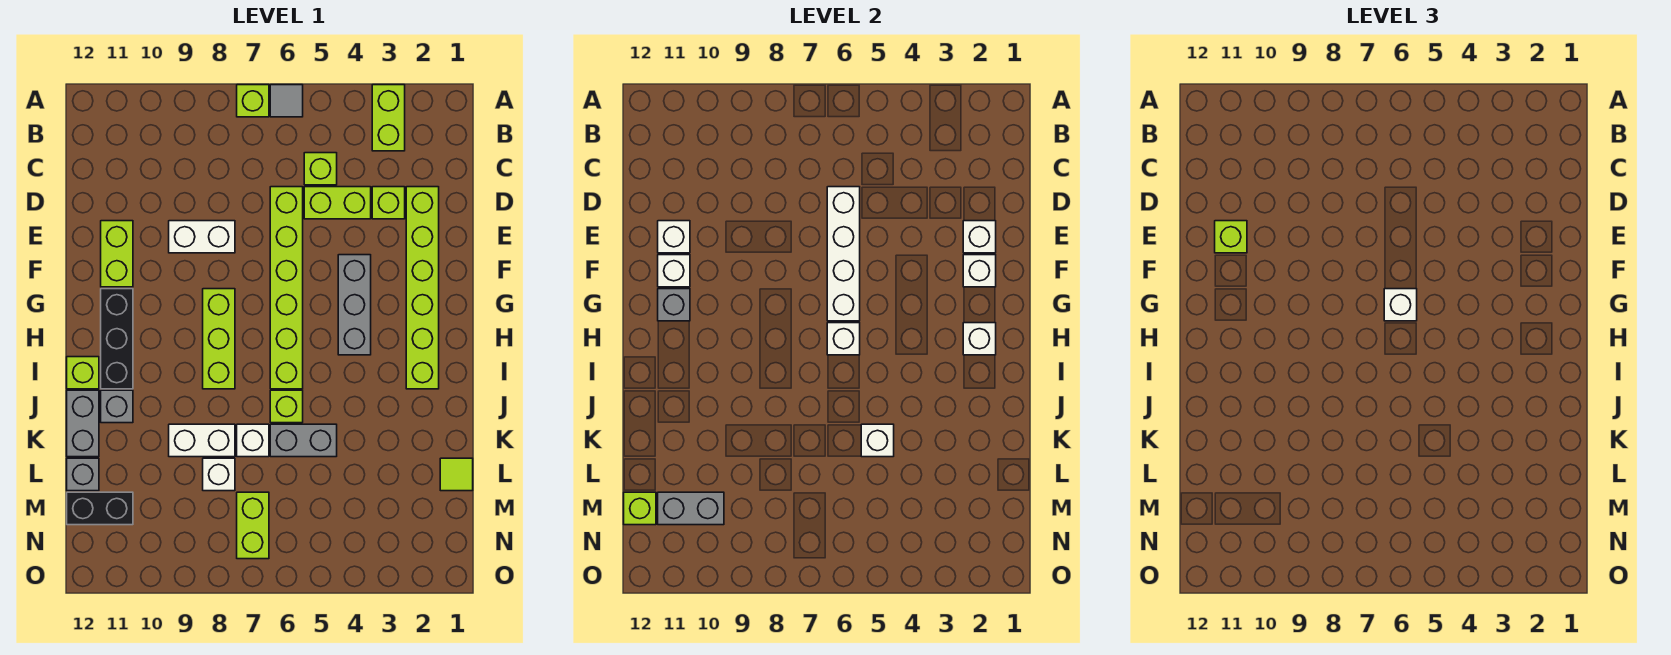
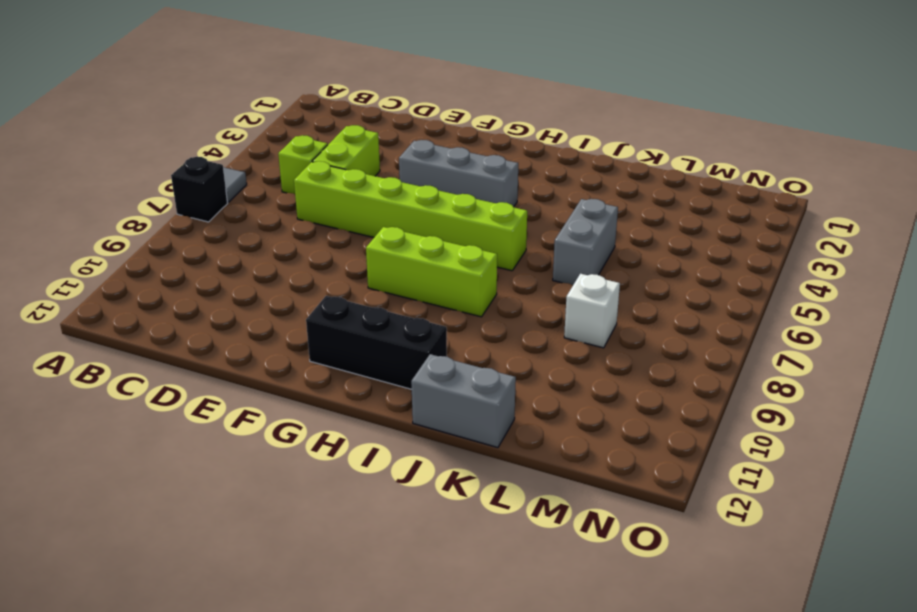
black brick A7 level 1 -> lime brick A7 level 1
none -> lime brick A3:B3 level 1
none -> lime brick D2:I2 level 1
none -> lime brick D3 level 1
none -> white brick E8:E9 level 1

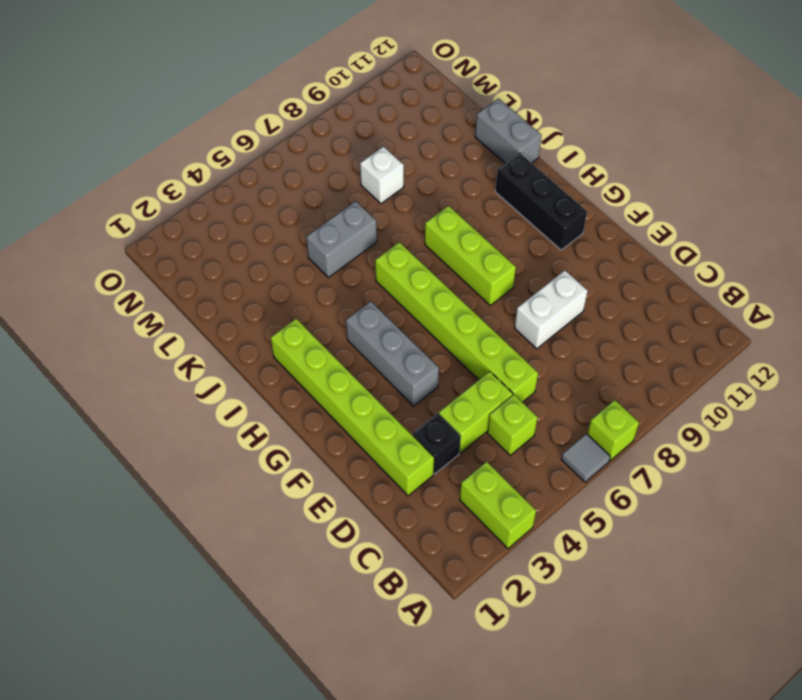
black brick D3 level 1 -> lime brick D3 level 1
none -> lime brick E11:F11 level 1
none -> lime brick I12 level 1
none -> lime brick J6 level 1
none -> grey brick J11 level 1

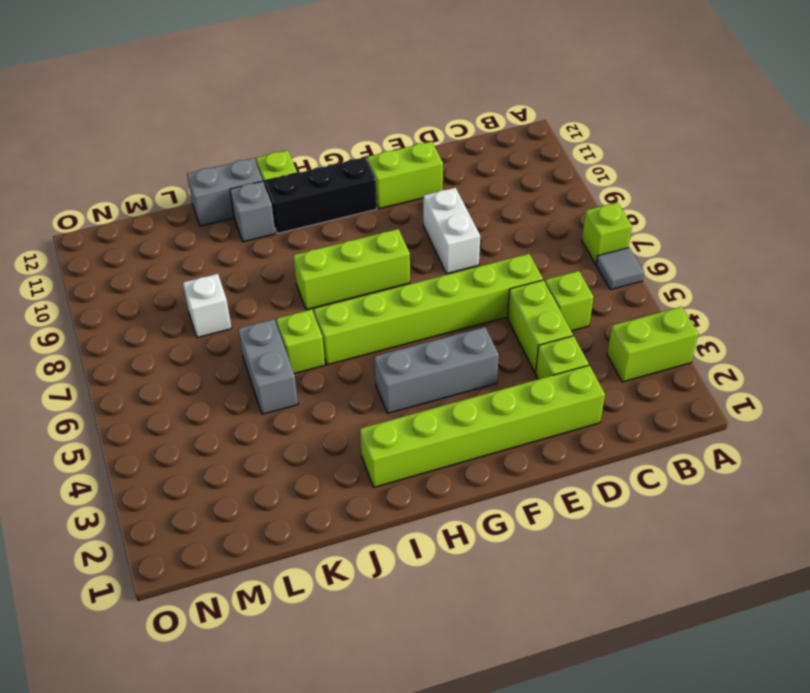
none -> white brick K7 level 1
none -> white brick K8:K9 level 1
none -> lime tile L1 level 1
none -> grey brick L12 level 1

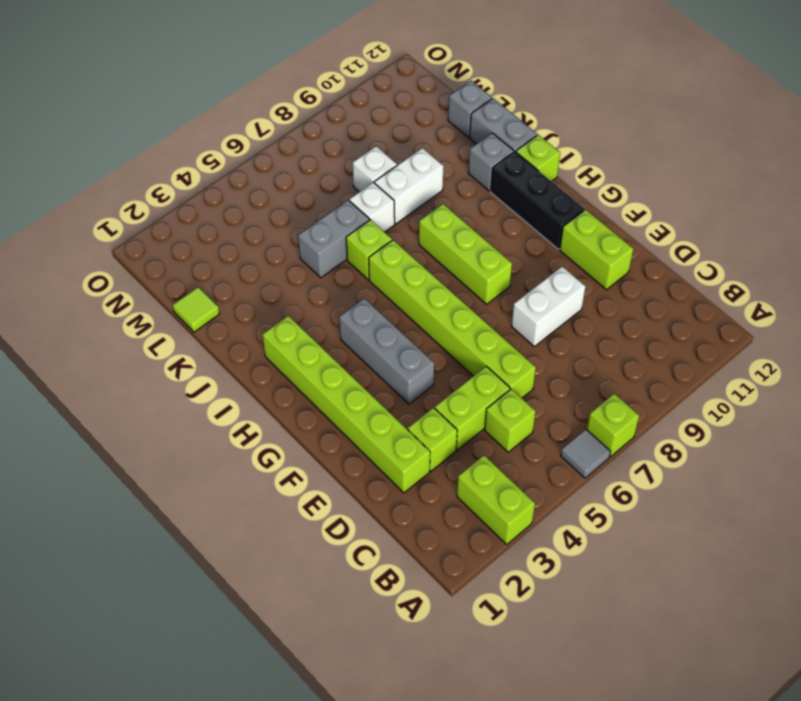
none -> lime brick M7:N7 level 1
none -> black brick M11:M12 level 1
none -> white brick D6:G6 level 2
none -> white brick E2 level 2

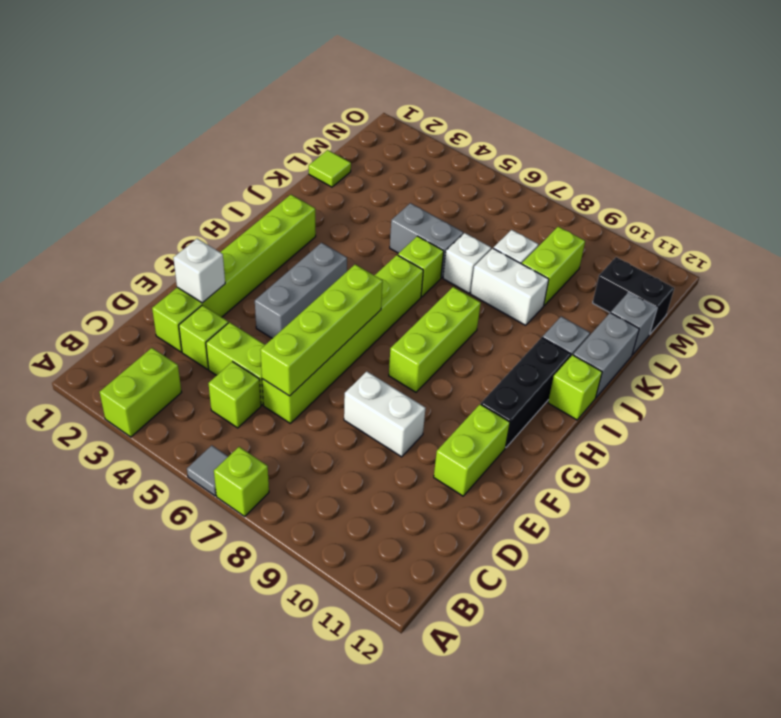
lime brick D6:G6 level 2 -> white brick D6:G6 level 2
lime brick L9:M9 level 1 -> lime brick M7:N7 level 1
none -> white brick E11 level 2
none -> white brick F2 level 2
none -> white brick F11 level 2
none -> grey brick G11 level 2

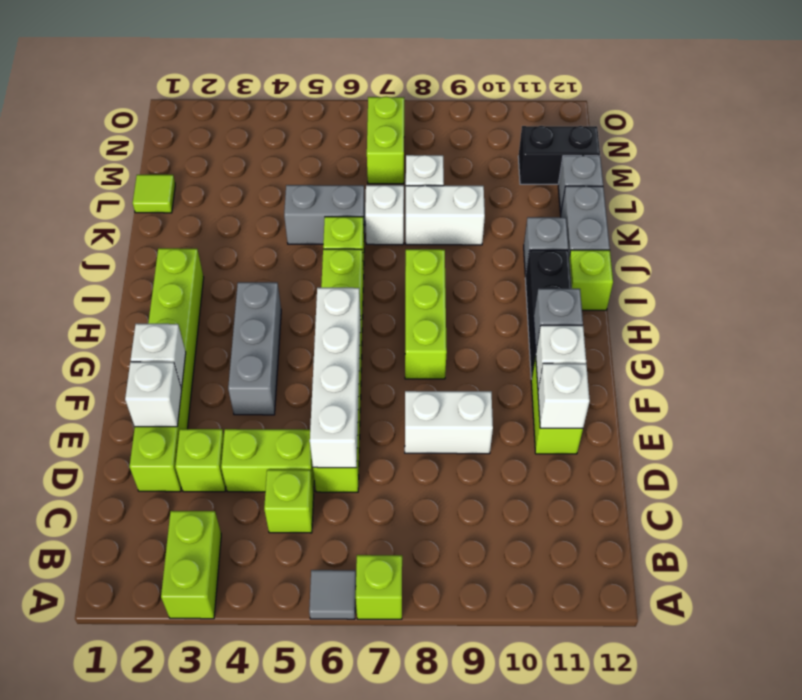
none -> white brick H2 level 2
none -> white brick H6 level 2
none -> white brick K5 level 2
none -> grey brick M10:M11 level 2

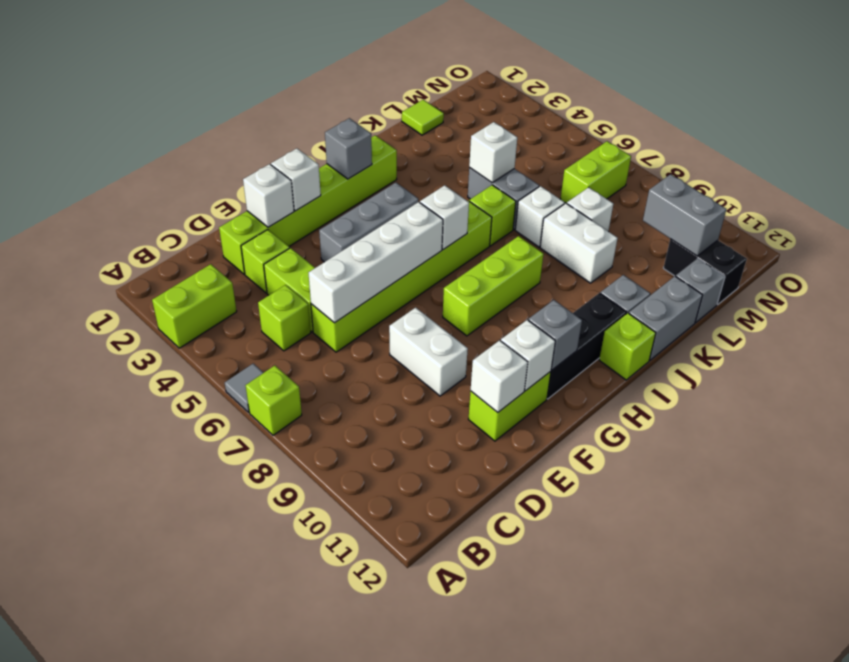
grey brick H2 level 2 -> white brick H2 level 2
none -> lime brick M12 level 2
none -> lime brick E11 level 3
none -> white brick G6 level 3

